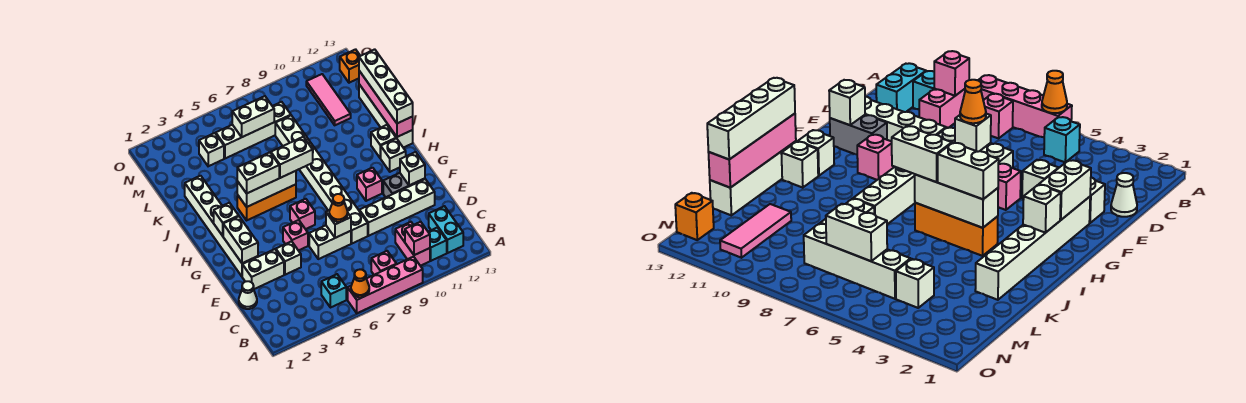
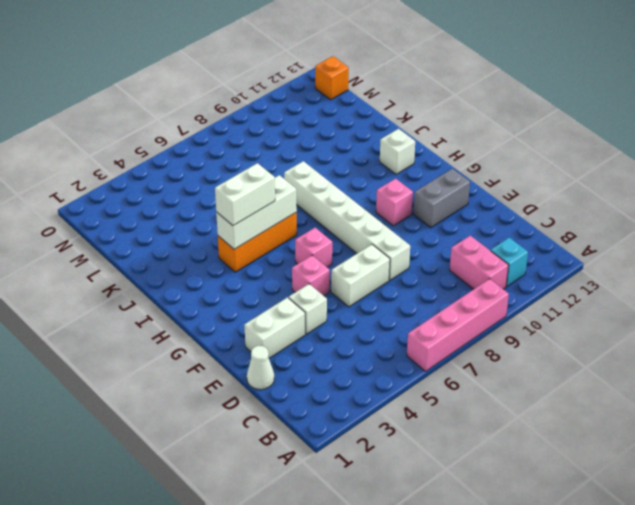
none -> cyan brick B5 level 1
none -> pink brick B8 level 1
none -> cyan brick B12:C12 level 1
none -> white brick E9:E12 level 1

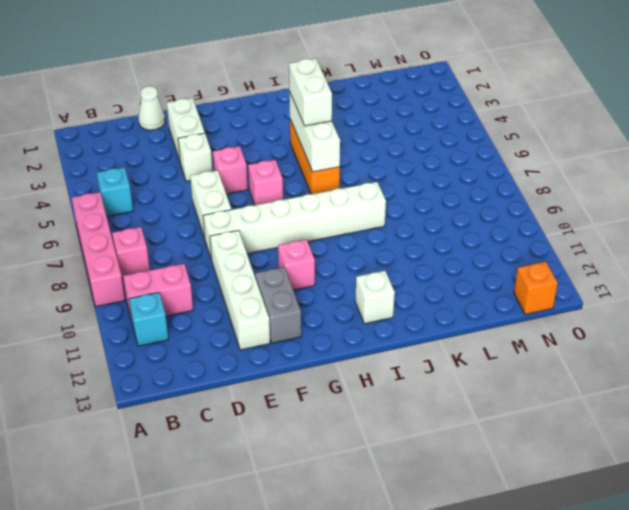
none -> cyan brick B12:C12 level 1
none -> white brick F2:K2 level 1
none -> white brick H12 level 1
none -> white brick I13:L13 level 1

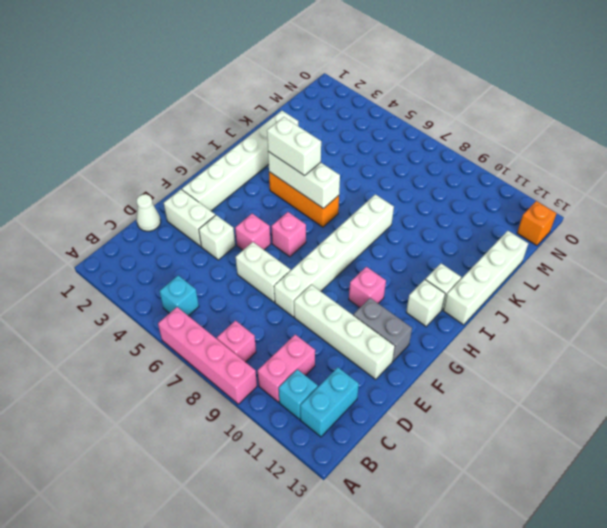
none -> white brick K8:L8 level 1
none -> pink tile L11:N11 level 1
none -> white brick M4 level 1
none -> white brick M5:M8 level 1

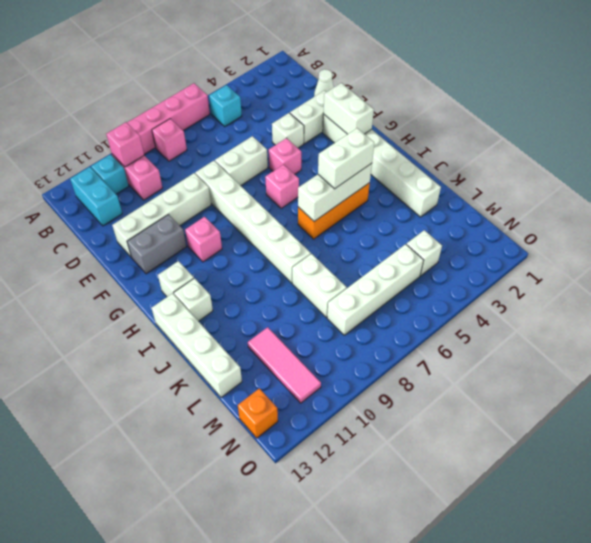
none -> orange cone A6 level 2
none -> white brick E7 level 2
none -> white brick F12 level 2
none -> white brick H2 level 2

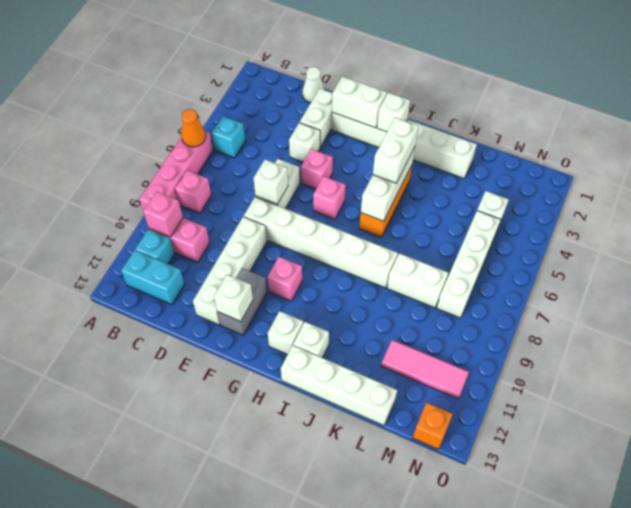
none -> pink brick I13:L13 level 2
none -> white brick M6:M7 level 2
none -> orange cone E7 level 3
none -> white brick I6:I7 level 3

